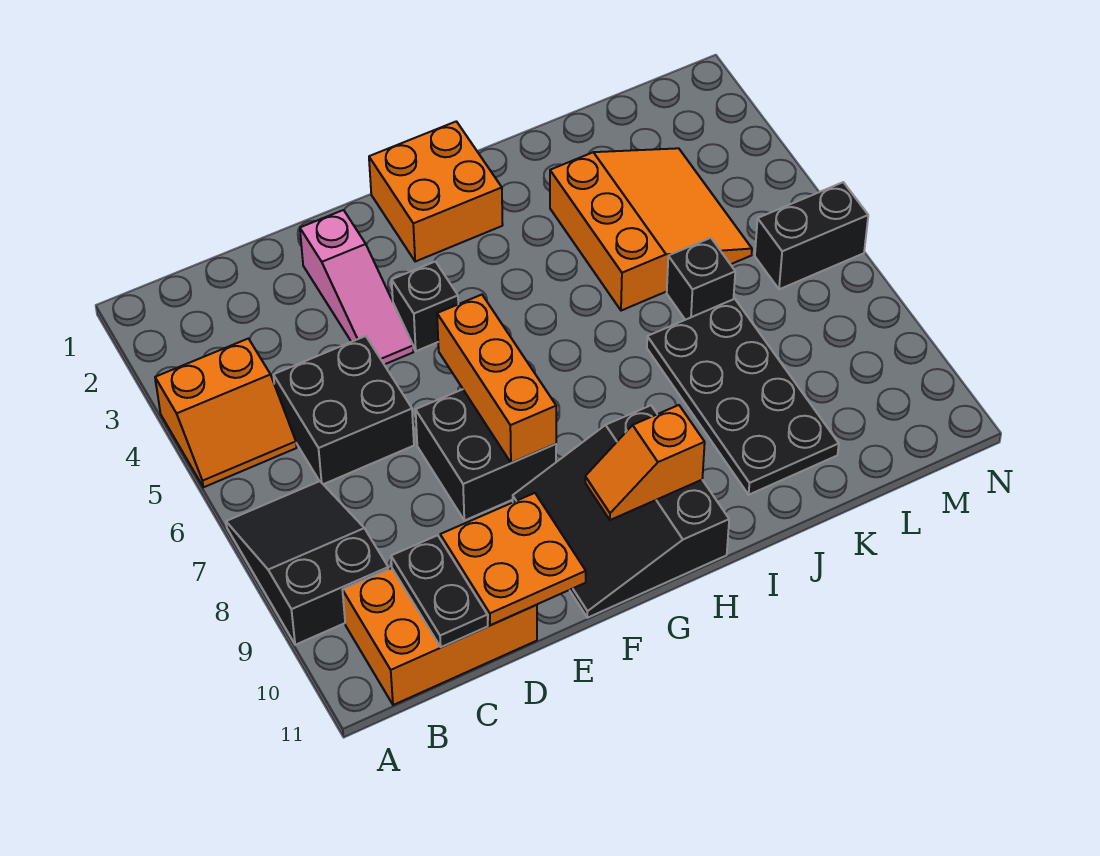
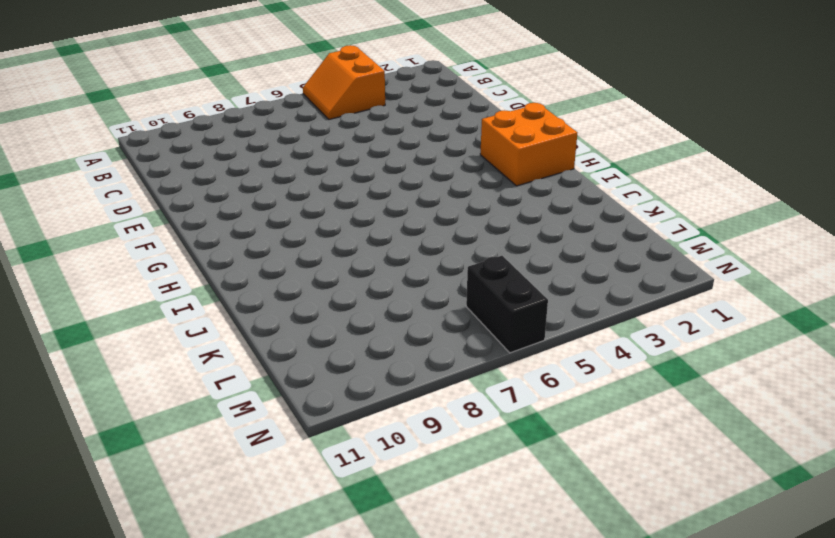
none -> black slope A7:B9 level 1 top 9
none -> orange brick B10:D11 level 1
none -> black brick C5:D6 level 1

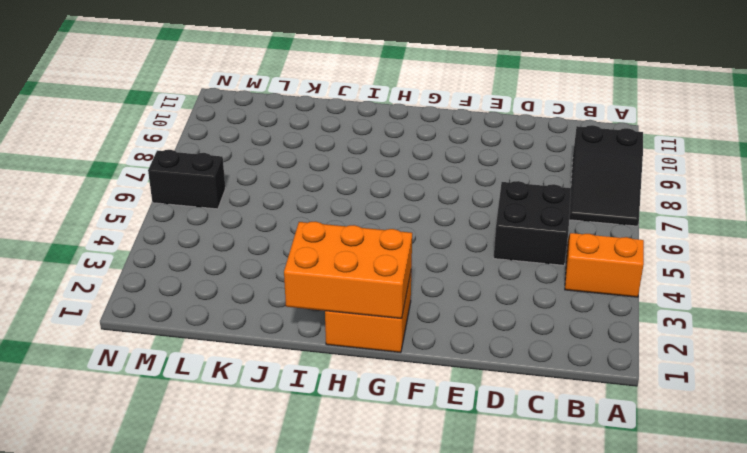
orange brick G1:I2 level 2 -> orange brick B10:D11 level 1
none -> pink slope E2:E4 level 1 top 2
none -> black brick E7:F8 level 1
none -> black brick F4 level 1

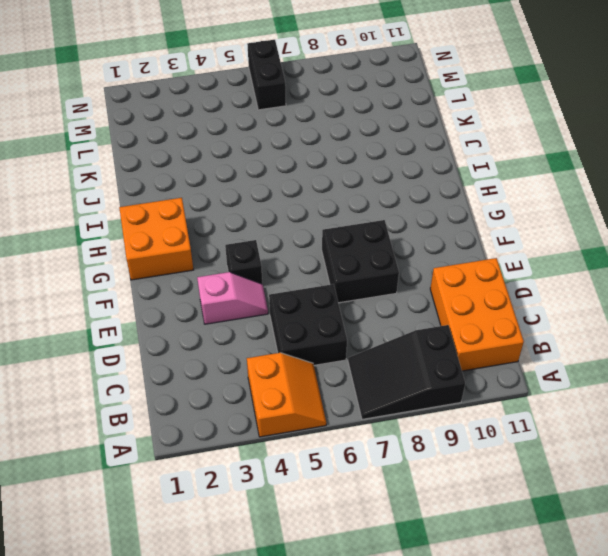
pink slope E3:E4 level 1 top 3 -> pink slope E2:E4 level 1 top 2
none -> black slope F9:H11 level 1 top H
none -> orange slope J3:L5 level 1 top J
none -> black plate J7:K10 level 1

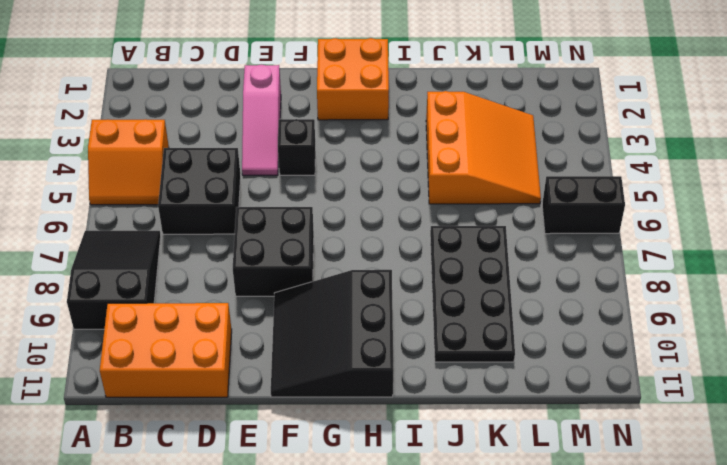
none -> black brick K6 level 1
none -> black plate C10:C11 level 2
none -> orange plate D10:E11 level 2

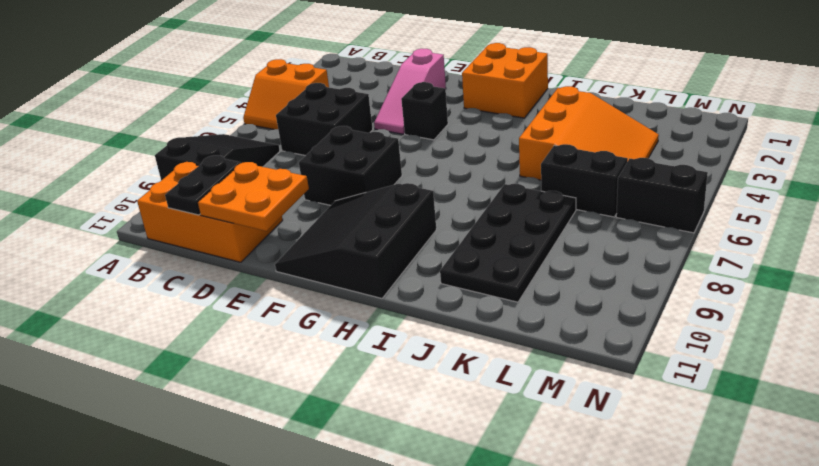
black brick K6:L6 level 1 -> black brick K6 level 1
none -> orange brick F6:F8 level 2
none -> orange slope G10:H10 level 2 top H

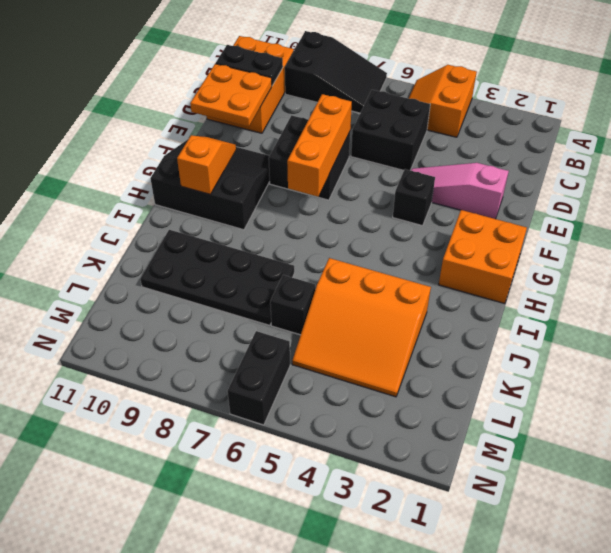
orange brick E7:G7 level 2 -> orange brick F6:F8 level 2

